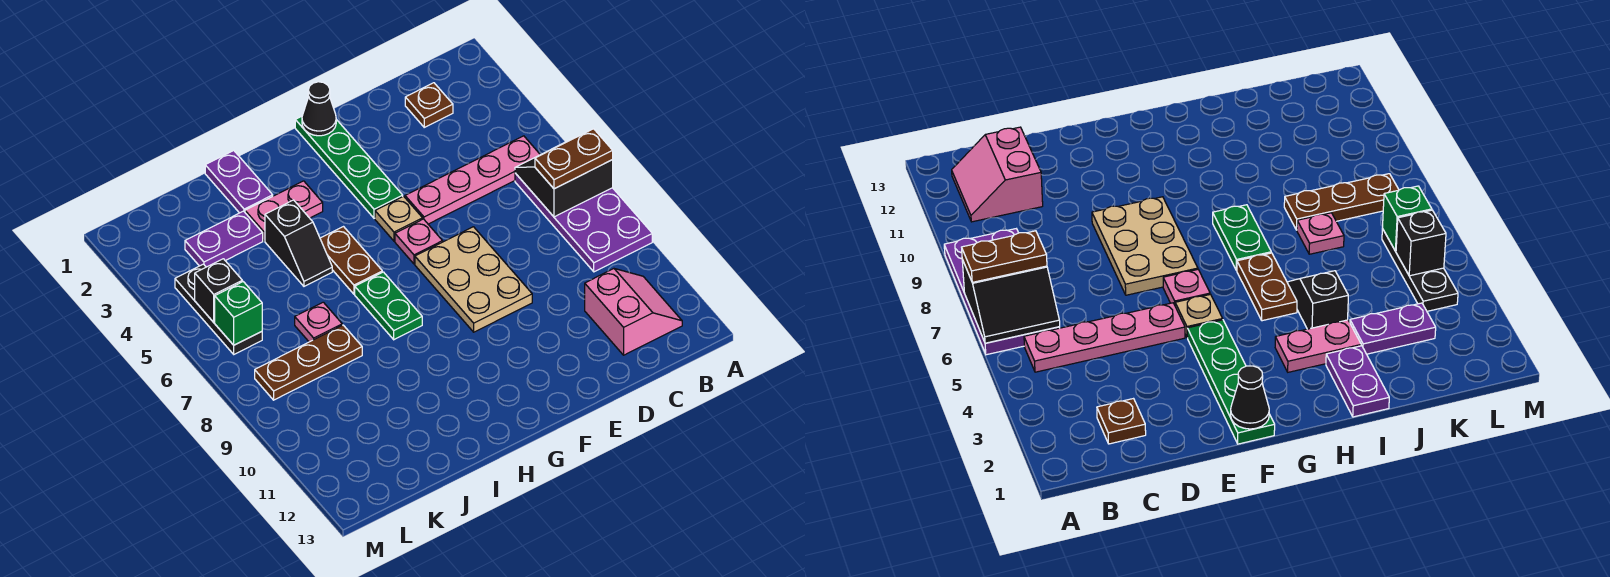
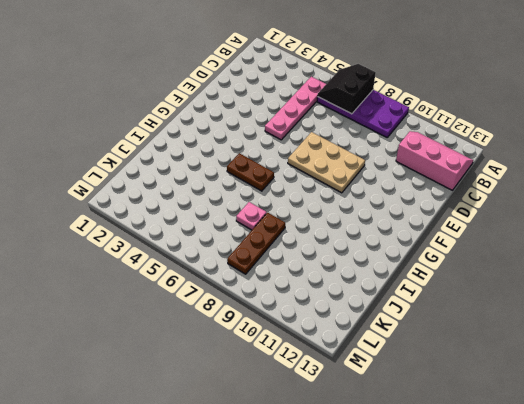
pink slope B11:C13 level 1 top C -> pink slope B11:C12 level 1 top C
none -> brown plate C2 level 1
none -> green plate F1:F4 level 1
none -> tan plate F5 level 1

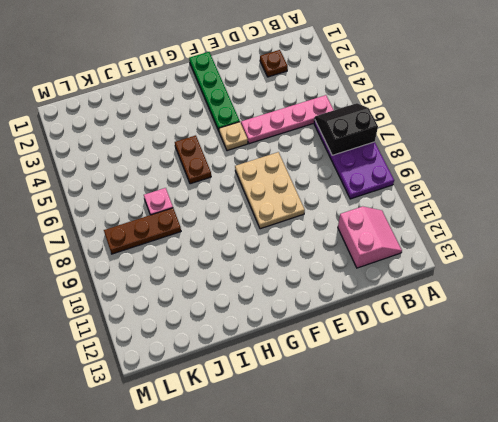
none -> pink plate F6 level 1
none -> pink plate H3:I3 level 1
none -> green plate H7:H8 level 1

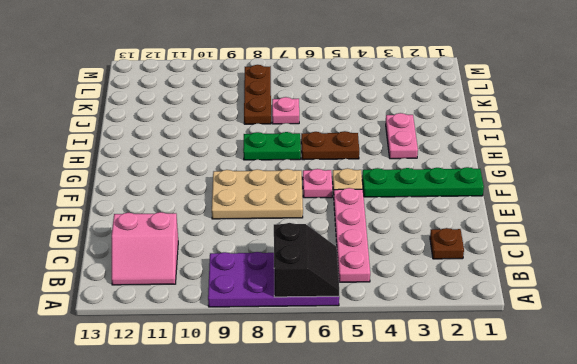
none -> purple plate I1:I2 level 1
none -> black slope I4:I5 level 1 top 4
none -> purple plate J3:K3 level 1

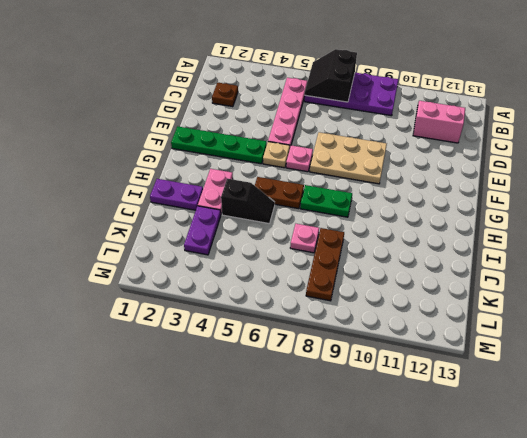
none -> black plate L4:L6 level 1
none -> black cone F1 level 2
none -> black brick L5 level 2

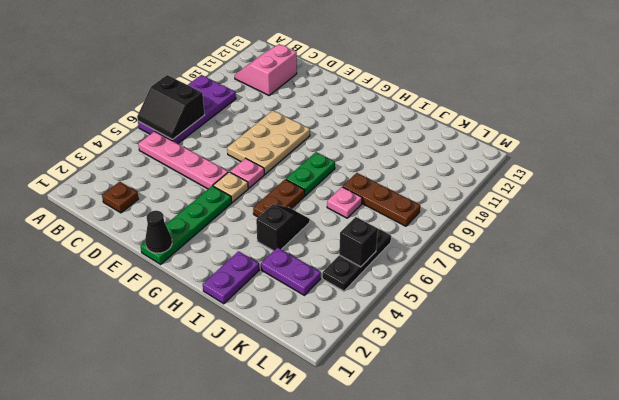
none -> pink plate H3:I3 level 1
none -> green brick L6 level 2
none -> brown plate A7:B7 level 3

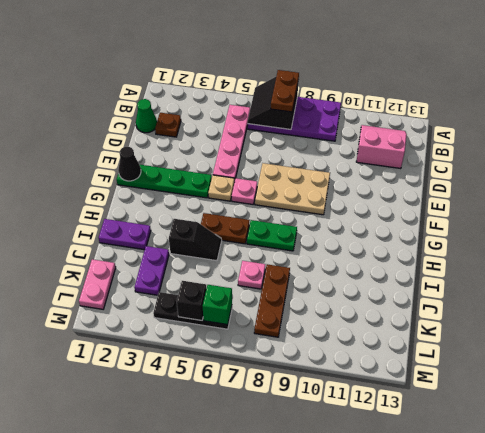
green cone C1 level 1 -> none
pink plate K1:L1 level 1 -> pink plate H3:I3 level 1

